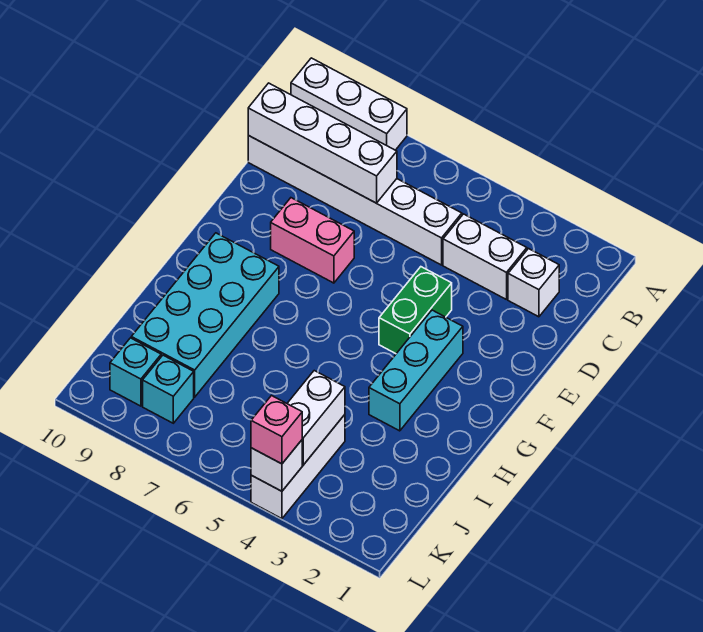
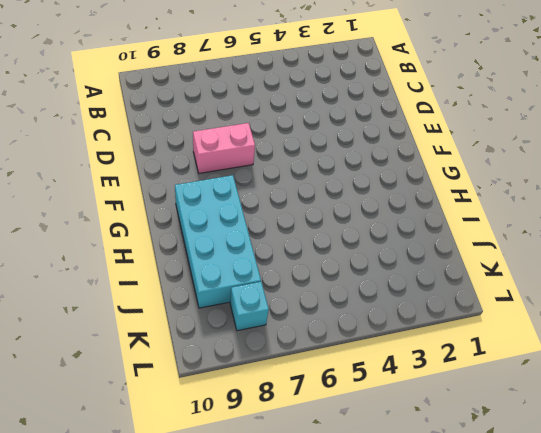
none -> white brick A8:A10 level 1
none -> white brick C2 level 1
none -> white brick C3:C4 level 1

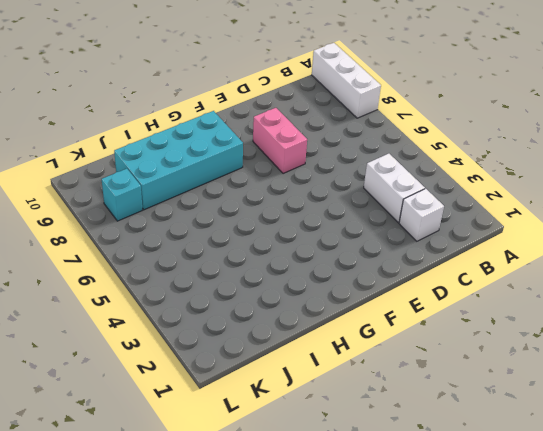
none -> white brick C5:C10 level 1
none -> green brick E4:F4 level 1
none -> cyan brick F3:H3 level 1

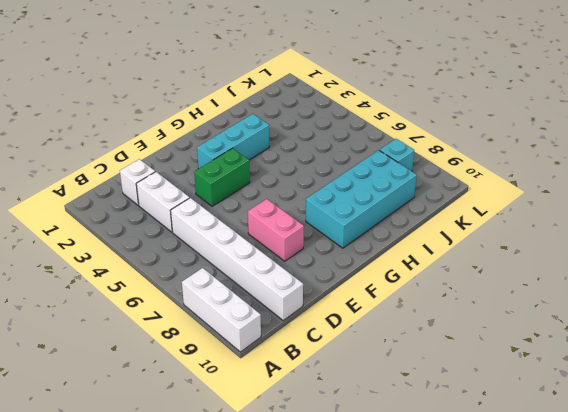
none -> white brick J4:L4 level 1
none -> cyan brick K9 level 1
none -> white brick C7:C10 level 2

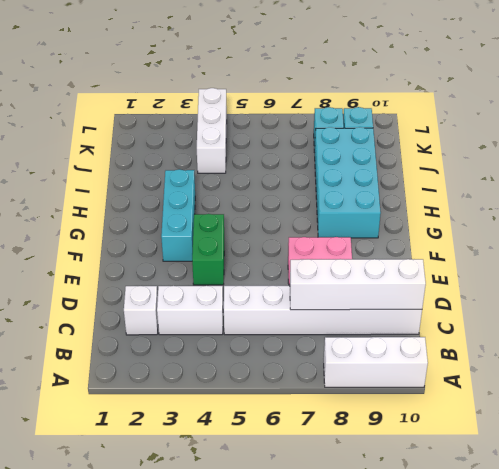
none -> white brick J4:K4 level 2
none -> white brick L4 level 2
none -> pink brick L4 level 3

